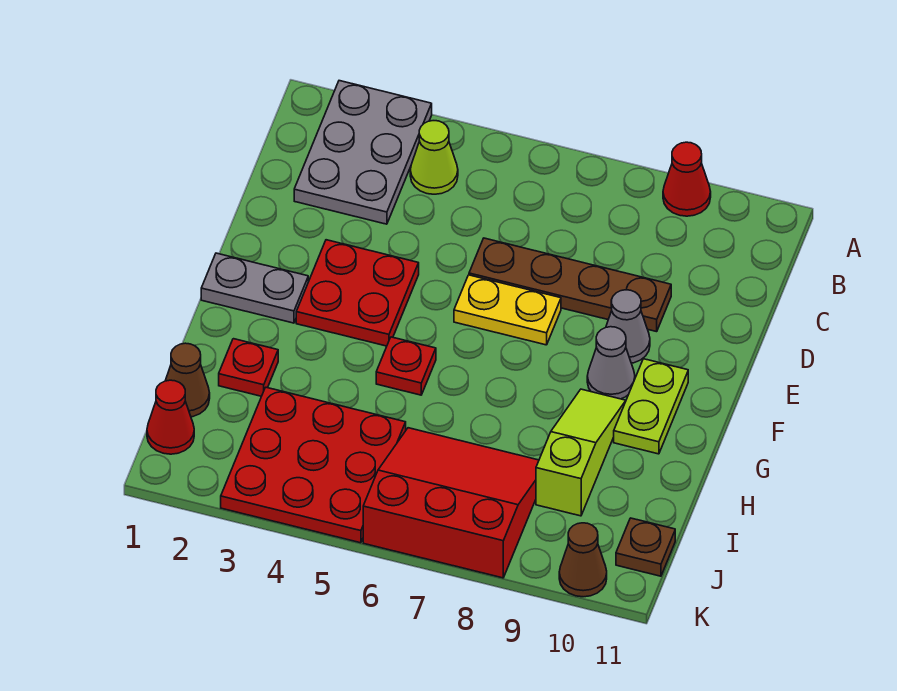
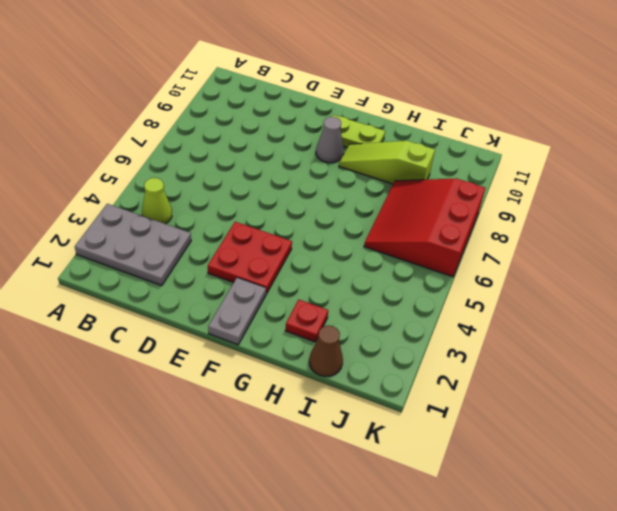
none -> red cone A9 level 1
none -> brown plate D6:D9 level 1
none -> yellow plate E6:E7 level 1

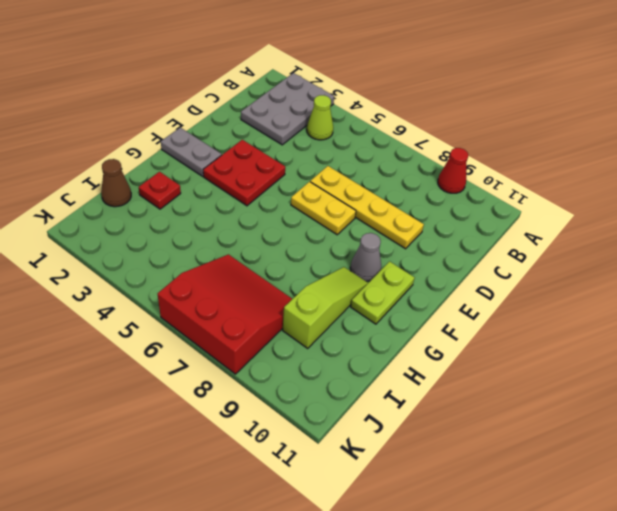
yellow plate D6:D9 level 1 -> brown plate D6:D9 level 1
none -> grey cone E9 level 1
none -> red plate G5 level 1
none -> red plate I3:K5 level 1

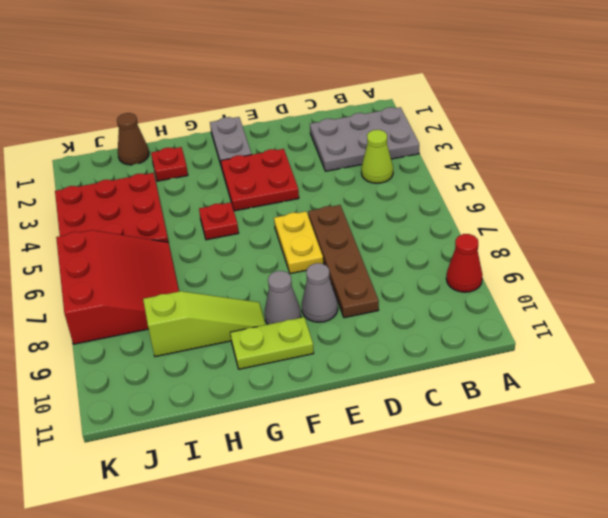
none -> red cone J1 level 1
none -> brown plate J11 level 1
none -> brown cone K10 level 1

